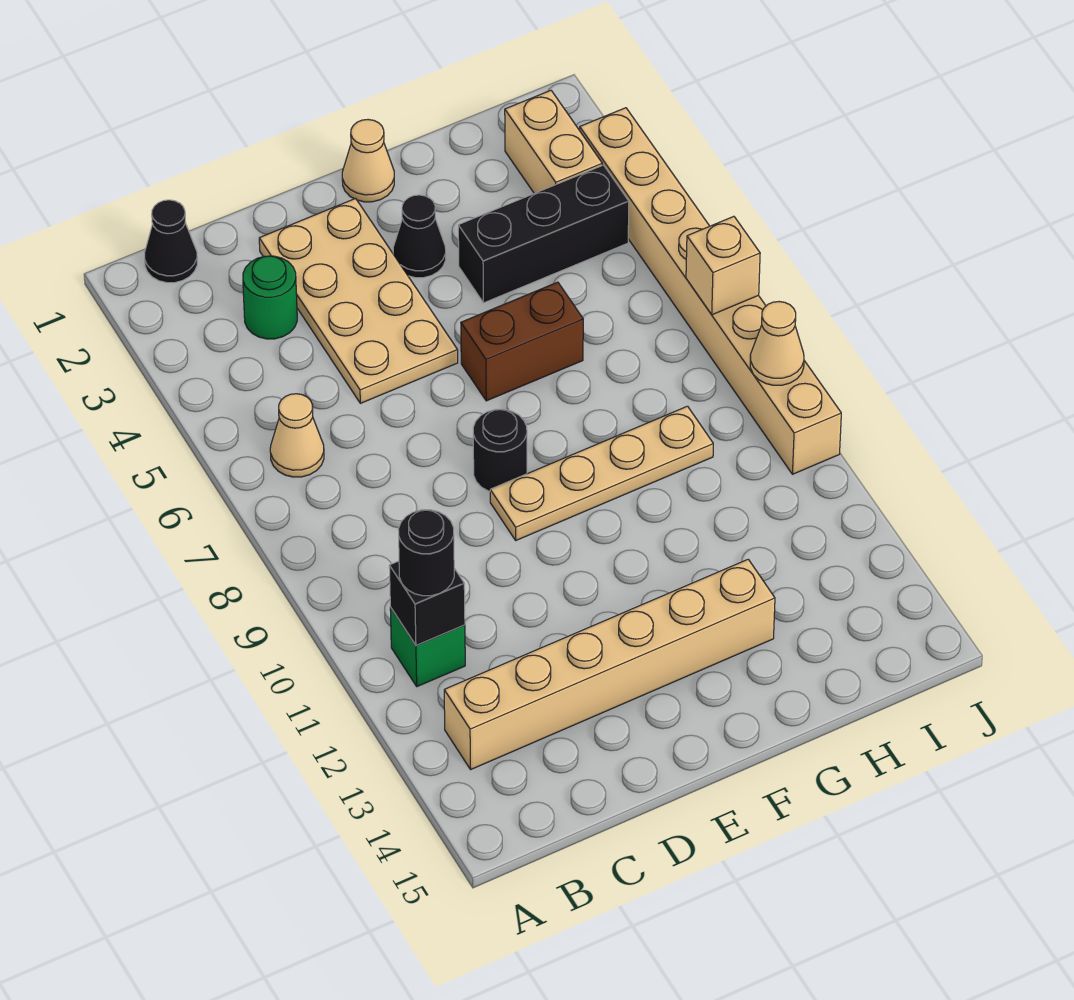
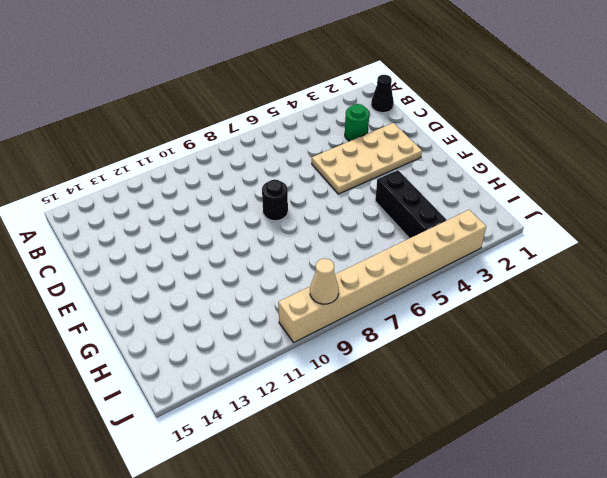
none -> tan cone B6 level 1
none -> green brick B11 level 1
none -> tan brick B13:G13 level 1

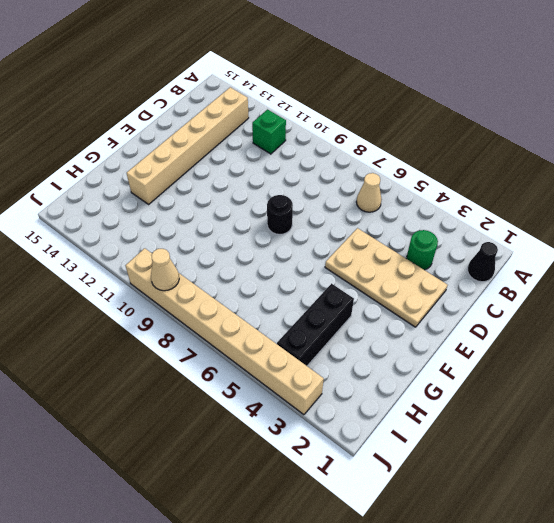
none -> tan plate E9:H9 level 1
none -> tan cone F1 level 1
none -> black cone F3 level 1

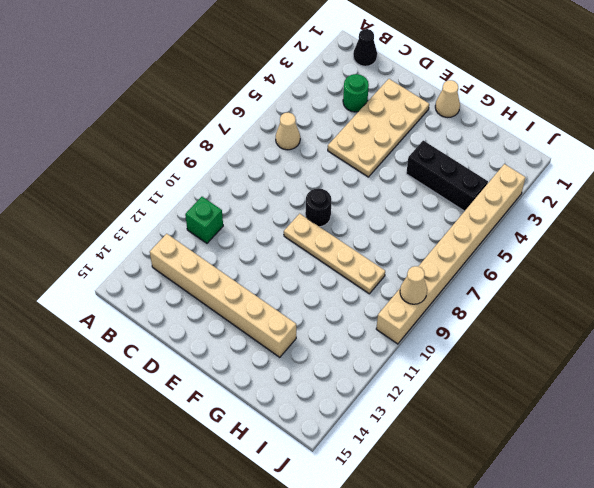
none -> black cone F3 level 1
none -> brown brick F6:G6 level 1
none -> tan brick I2:I3 level 1

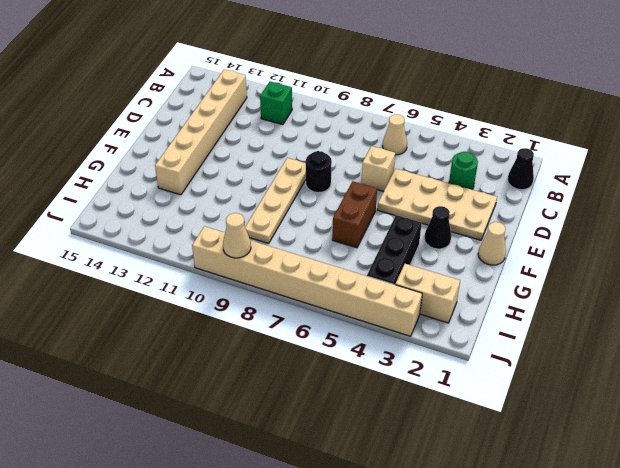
tan brick D6 level 1 -> tan brick J7 level 2
none -> black brick B11 level 2
none -> black round brick B11 level 3

